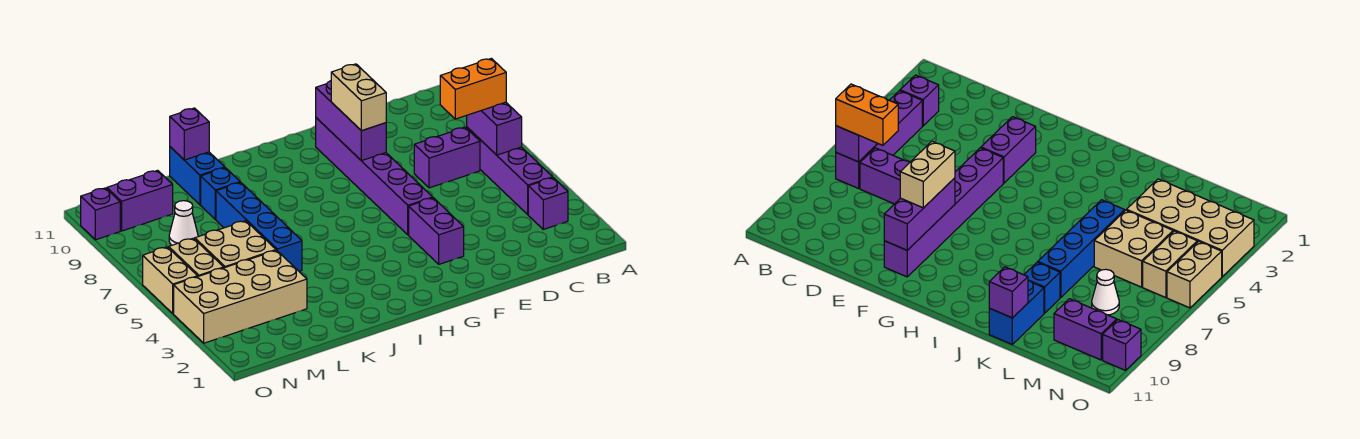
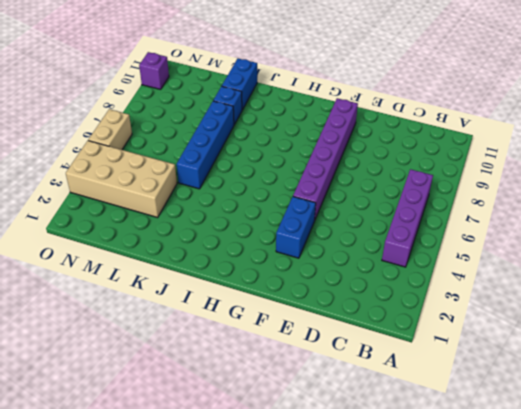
blue brick F3:F4 level 1 -> purple brick F3:F4 level 1
none -> purple brick B3 level 1
none -> purple brick C7:D7 level 1
none -> tan brick L5:M6 level 1

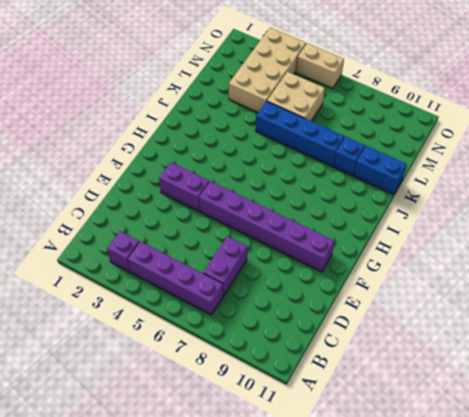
none -> white cone M8 level 1
none -> purple brick M10:N10 level 1
none -> tan brick N5:N6 level 1

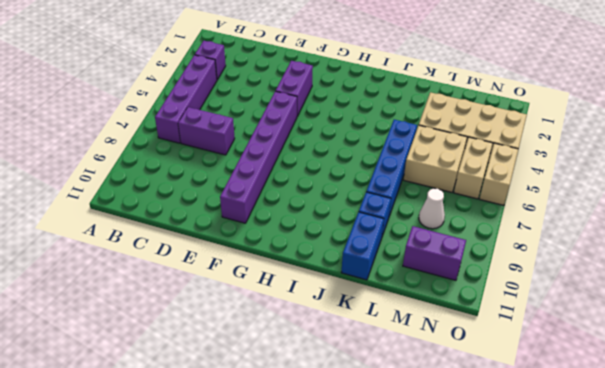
none -> purple brick O10 level 1
none -> purple brick B6:B7 level 2
none -> purple brick F8:F10 level 2

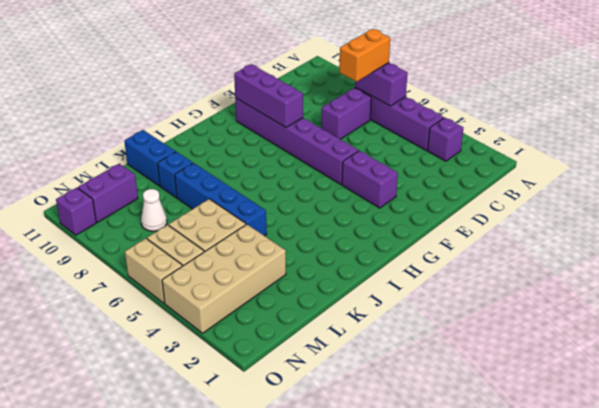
none -> purple brick K11 level 2
none -> tan brick F8:F9 level 3

